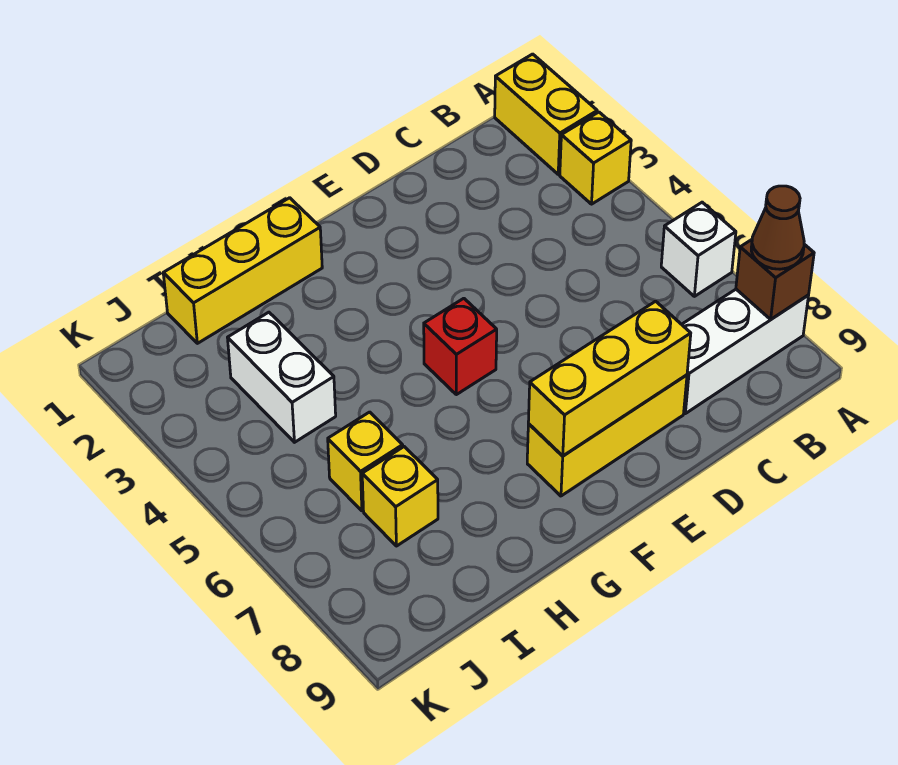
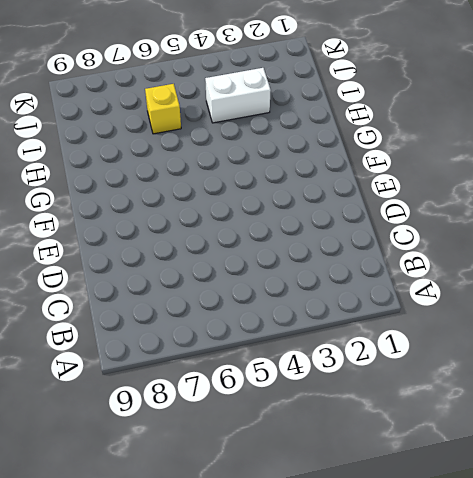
none -> yellow brick A1:A2 level 1
none -> yellow brick A3 level 1
none -> white brick A6 level 1

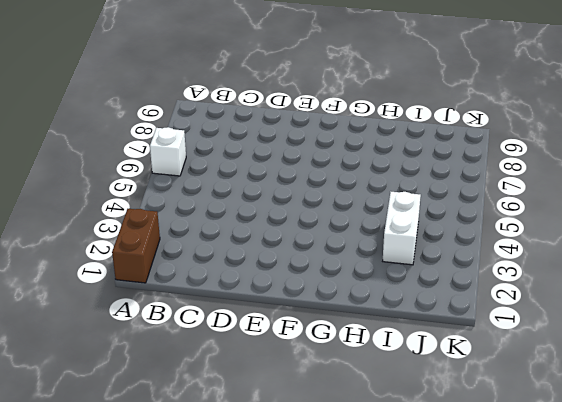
brown brick A1:A2 level 1 -> yellow brick A1:A2 level 1
none -> yellow brick A3 level 1
none -> white brick A8:C8 level 1
none -> yellow brick D8:F8 level 1

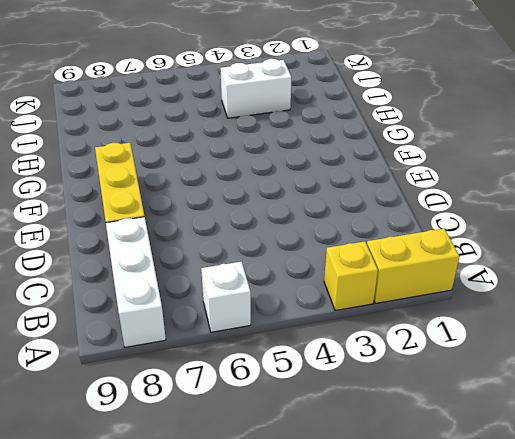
none -> red brick F5 level 1
none -> yellow brick G1:I1 level 1
none -> yellow brick I6 level 1

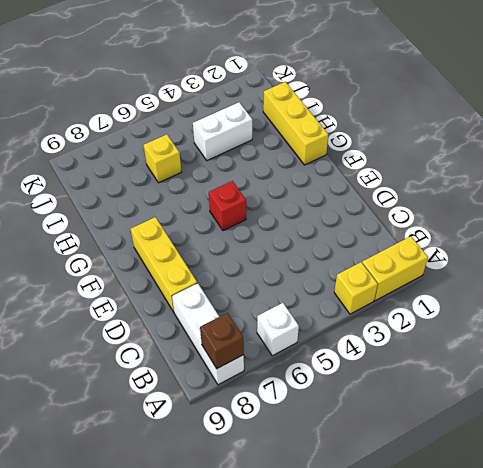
none -> yellow brick I7 level 1
none -> yellow brick D8:F8 level 2
none -> brown cone A8 level 3

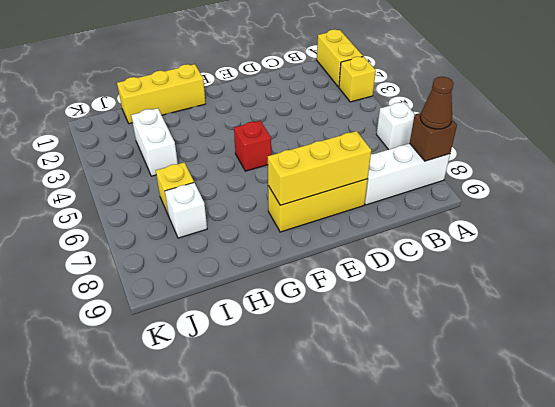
white brick I7 level 1 -> yellow brick I7 level 1

